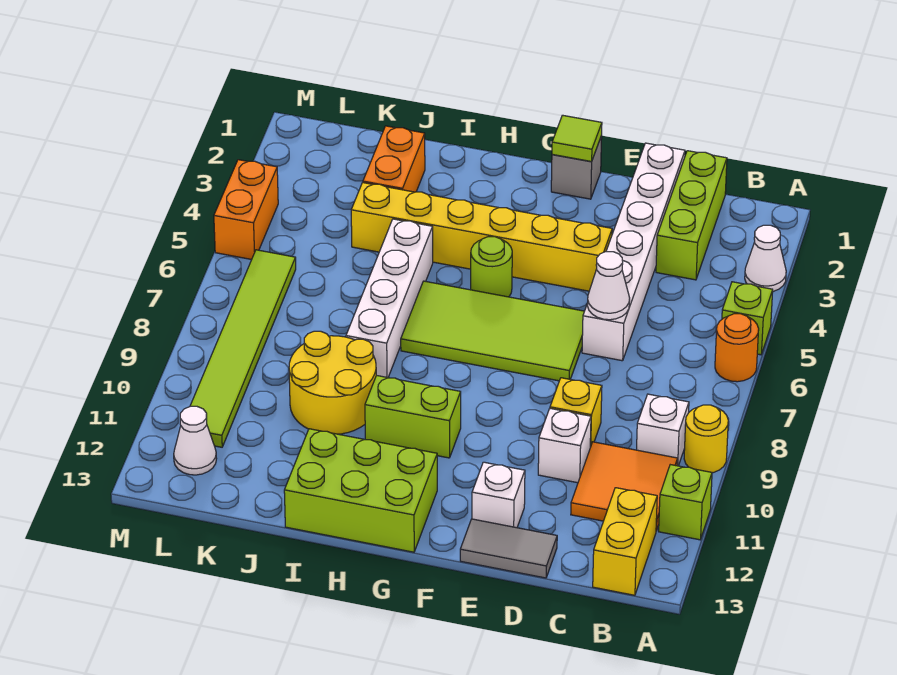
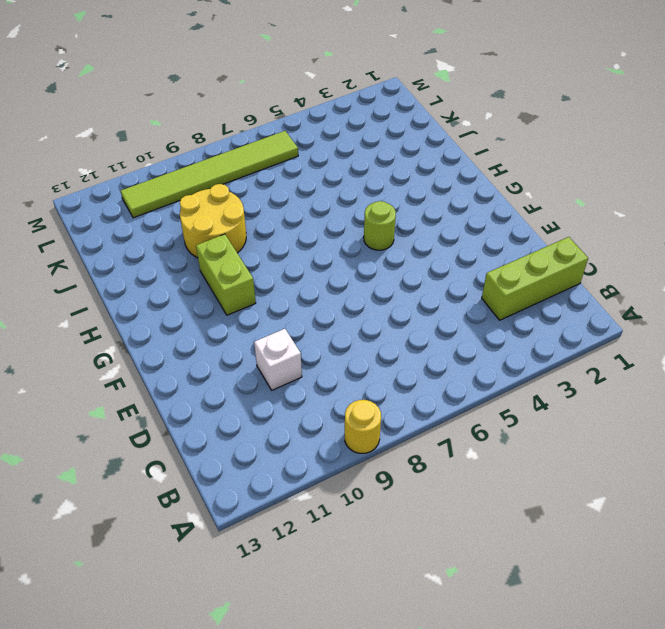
none -> white cone A3 level 1
none -> lime brick A5 level 1
none -> orange round brick A6 level 1

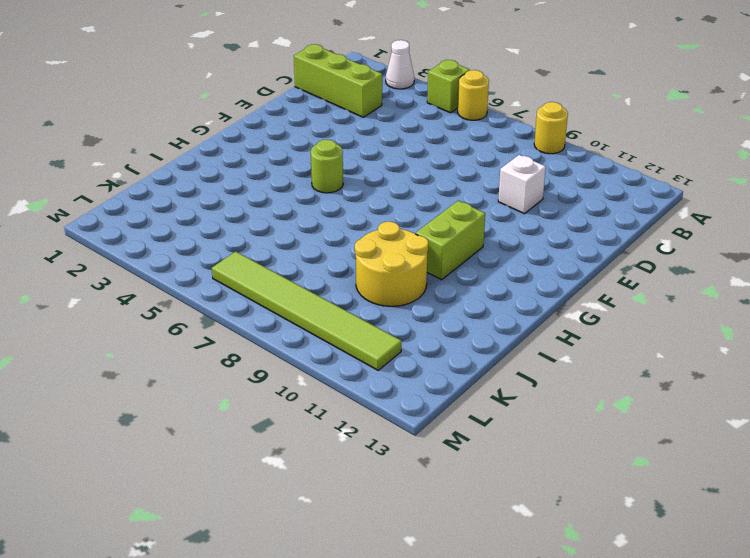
yellow round brick A6 level 1 -> orange round brick A6 level 1
none -> lime brick A11 level 1
none -> white brick B9 level 1
none -> orange tile B10:C11 level 1

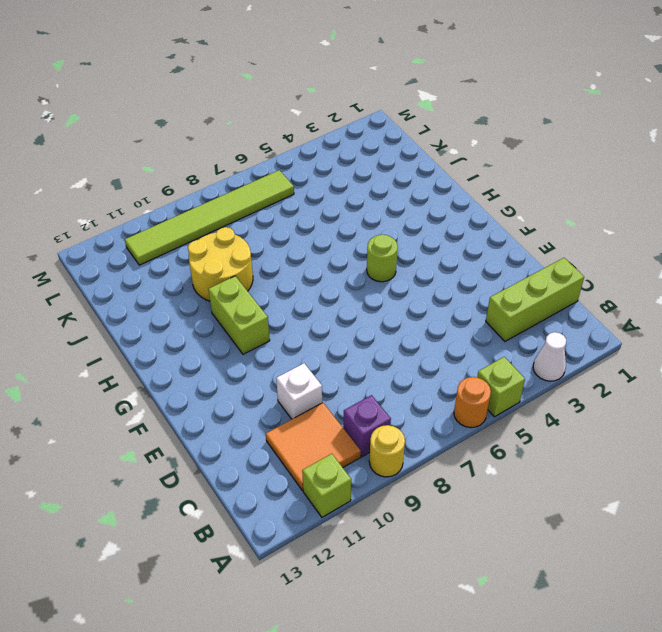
purple brick B9 level 1 -> white brick B9 level 1
none -> yellow brick B12:B13 level 1
none -> white brick D1:D6 level 1
none -> yellow brick D9 level 1

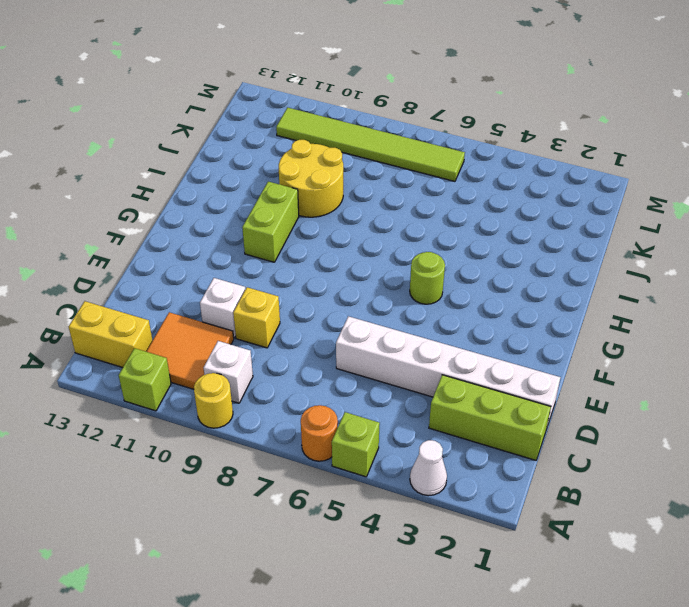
none -> grey tile D13:E13 level 1
none -> yellow brick E4:J4 level 1
none -> lime tile E6:H7 level 1

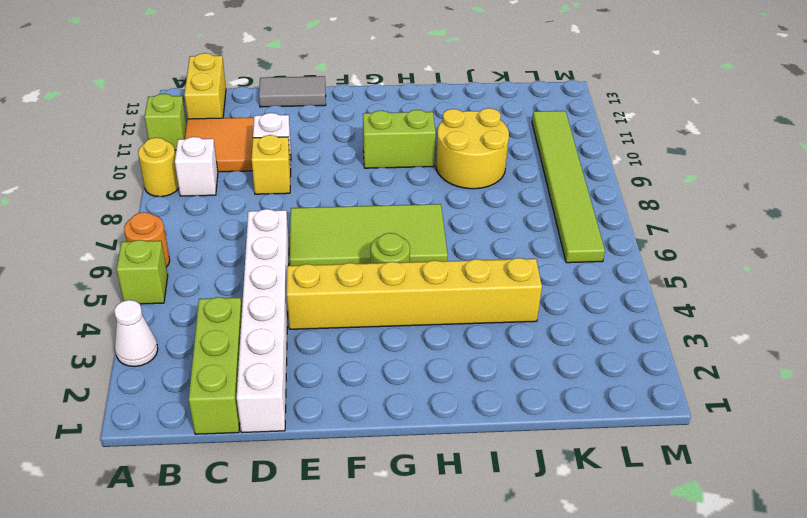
none -> white brick E12 level 1
none -> grey brick F1 level 1
none -> lime brick G12:I13 level 1

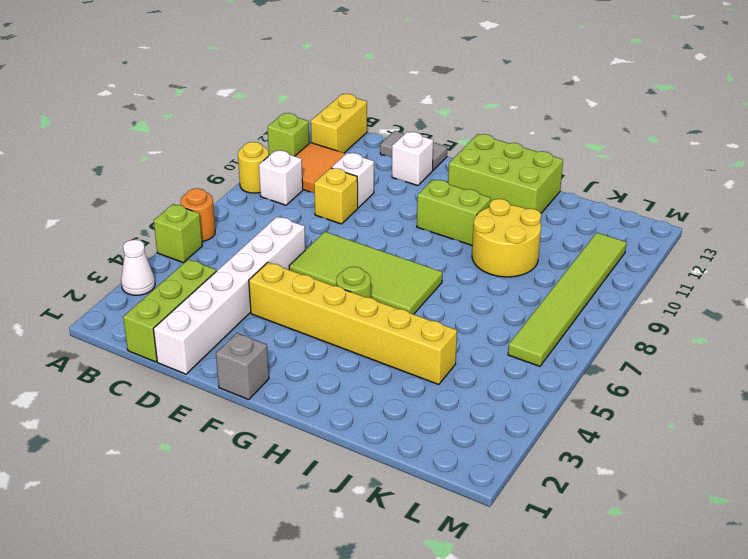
none -> white brick I5:I8 level 1
none -> orange brick J2:J3 level 1
none -> white cone L12 level 1

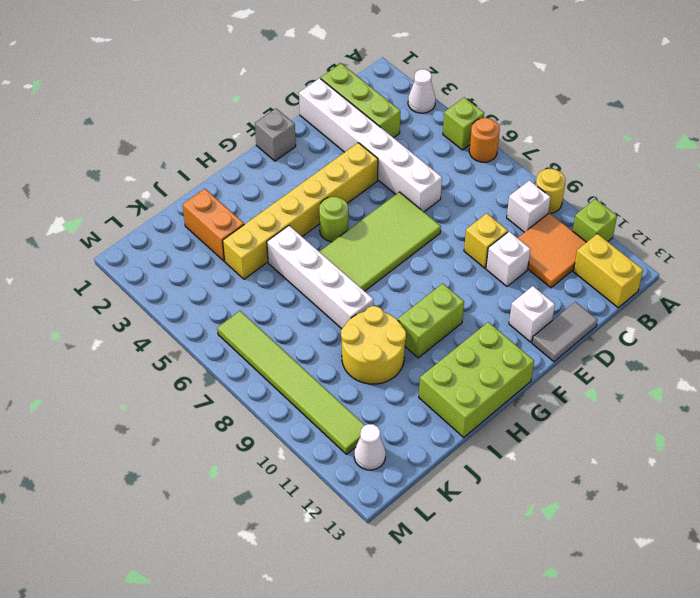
none -> orange brick M4:M5 level 1
none -> white cone D6 level 2
none -> lime tile F1 level 2

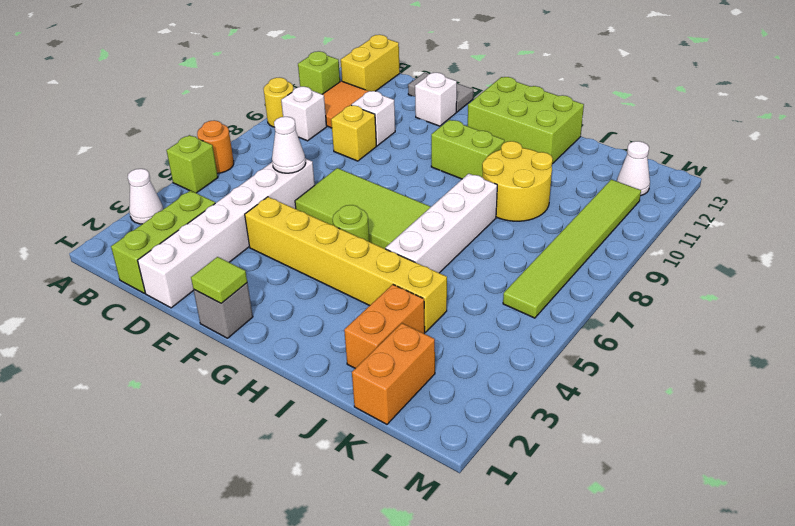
orange brick K1:K2 level 1 -> orange brick M4:M5 level 1

